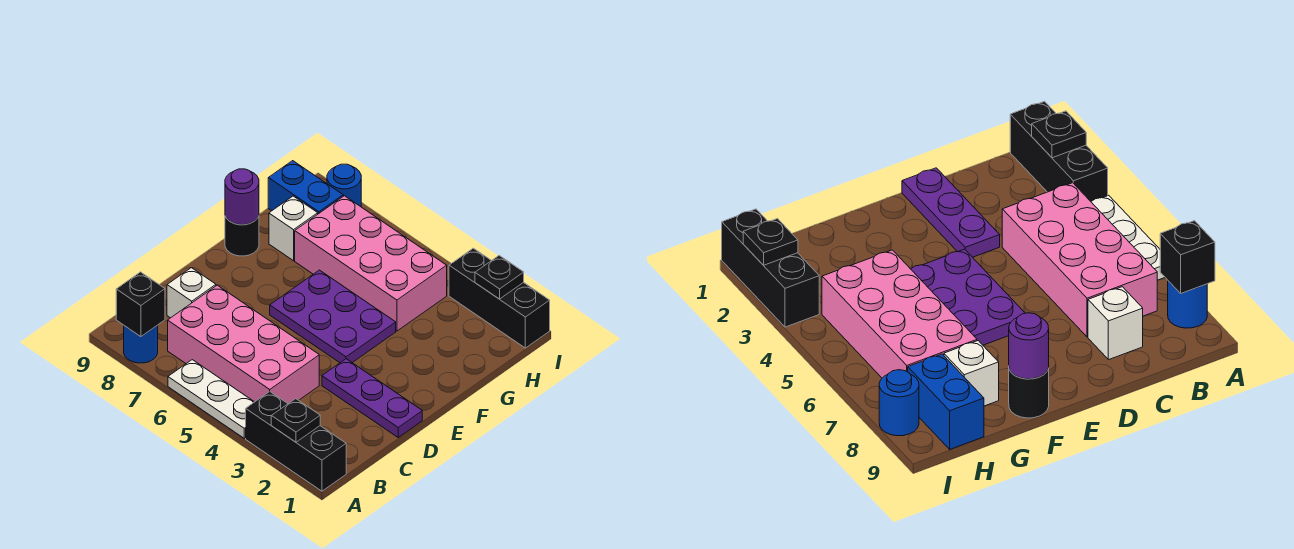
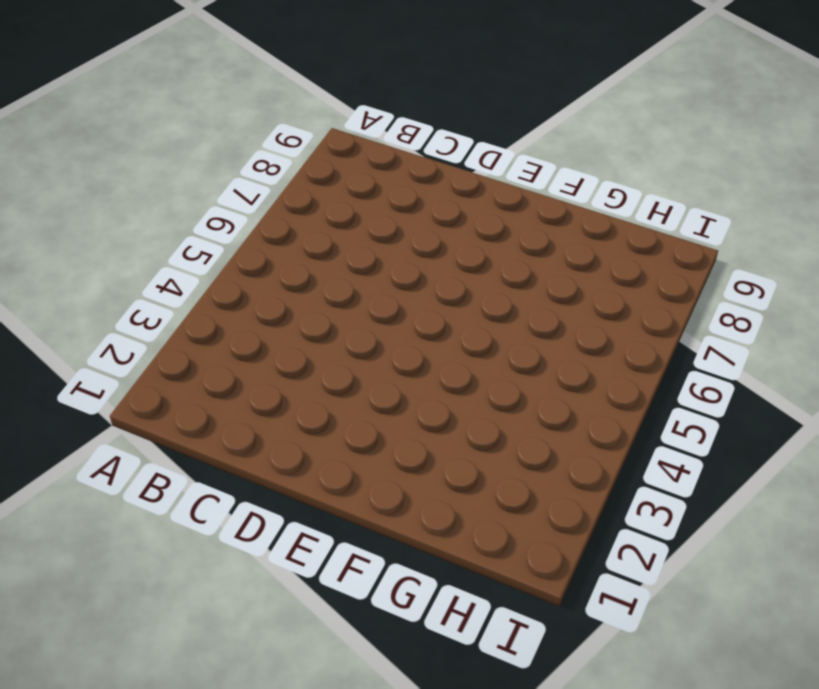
none -> black brick A1:A3 level 1
none -> white plate A4:A6 level 1
none -> blue round brick A8 level 1

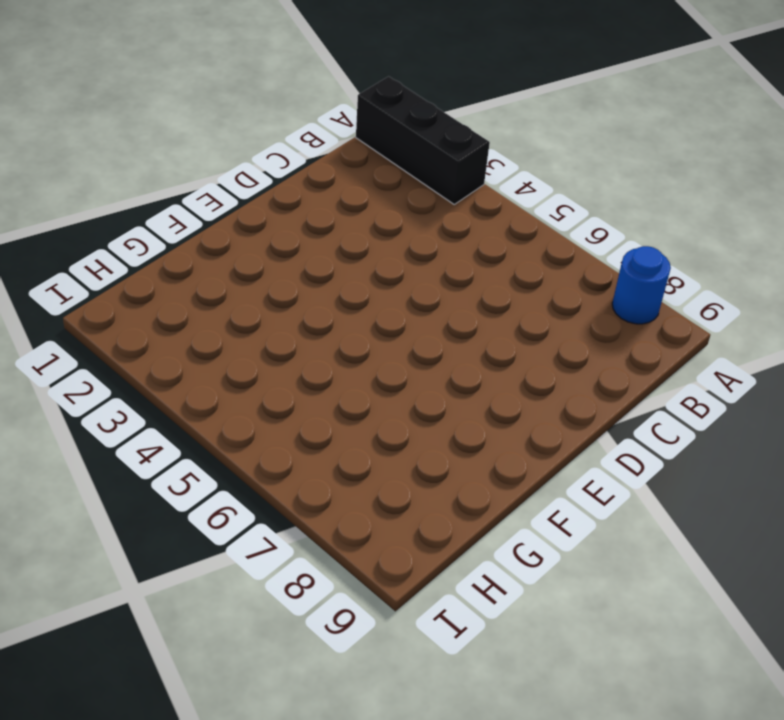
none -> white plate A4:A6 level 1
none -> pink brick B4:C7 level 1
none -> white brick C8 level 1

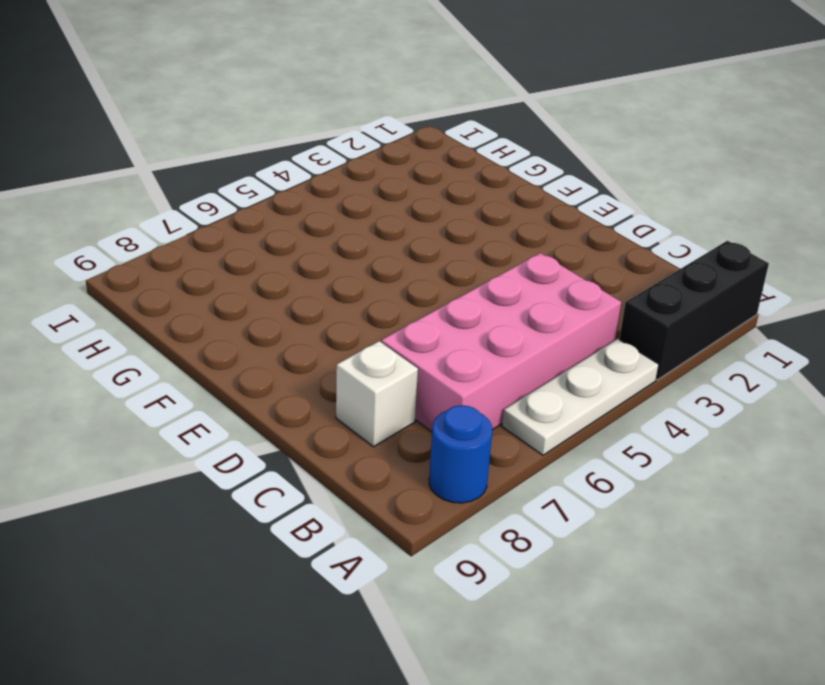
none -> purple plate D1:D3 level 1
none -> purple plate E4:F6 level 1
none -> black round brick F9 level 1

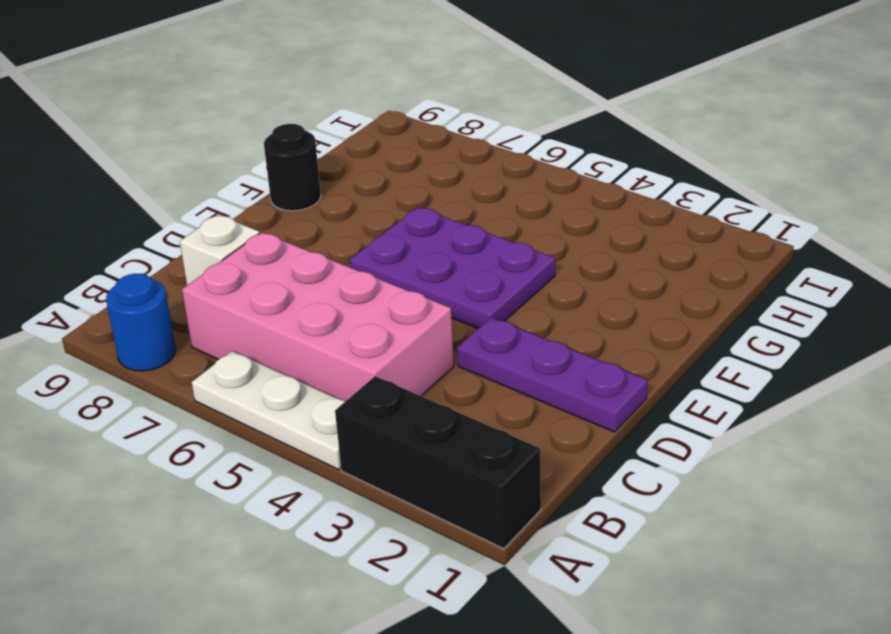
none -> pink brick G4:H7 level 1
none -> white brick G8 level 1
none -> blue brick H8:H9 level 1

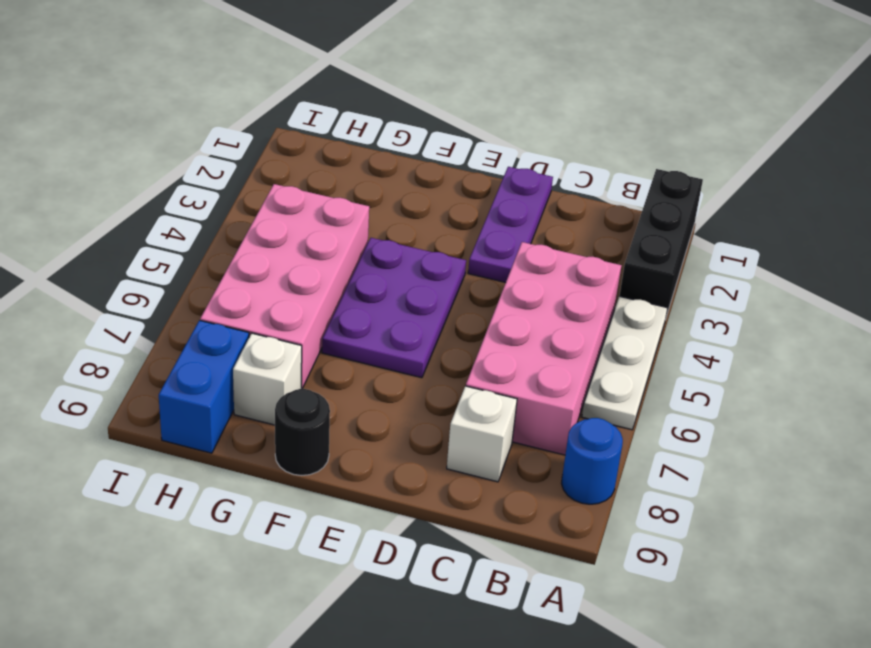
none -> black brick I1:I3 level 1
none -> blue round brick I8 level 1
none -> black plate A2 level 2

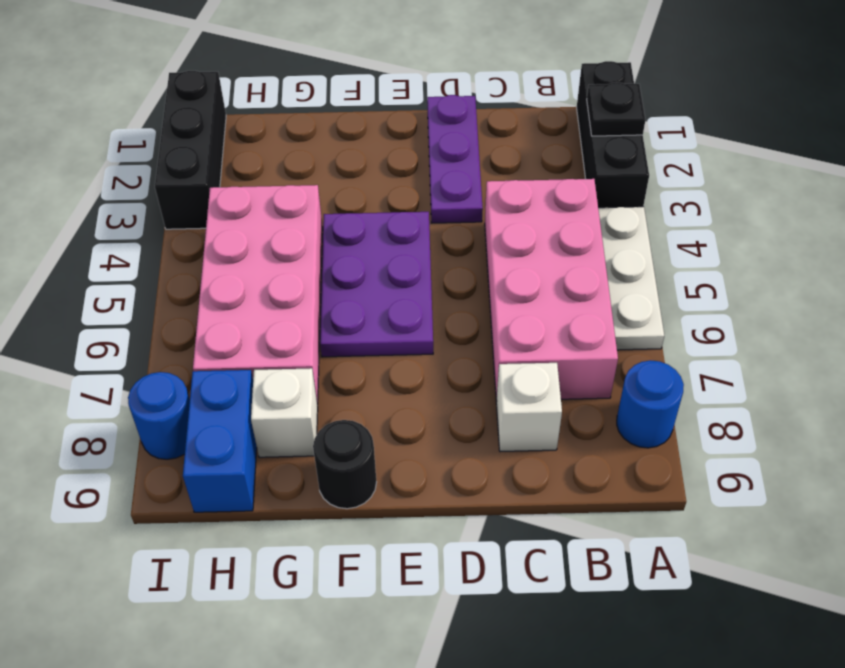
none -> black brick A8 level 2
none -> purple round brick F9 level 2
none -> black plate I2 level 2

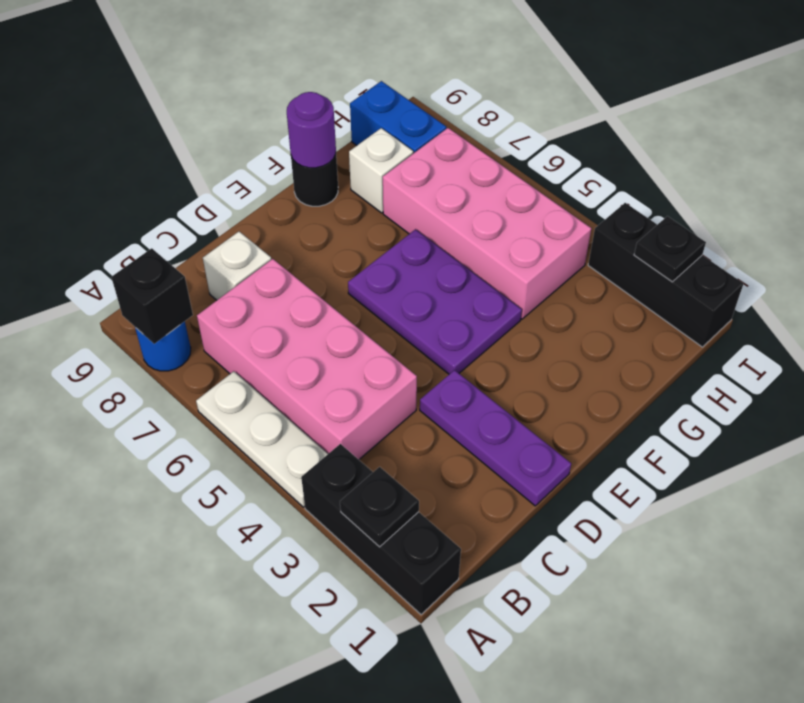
none -> blue round brick I8 level 1

